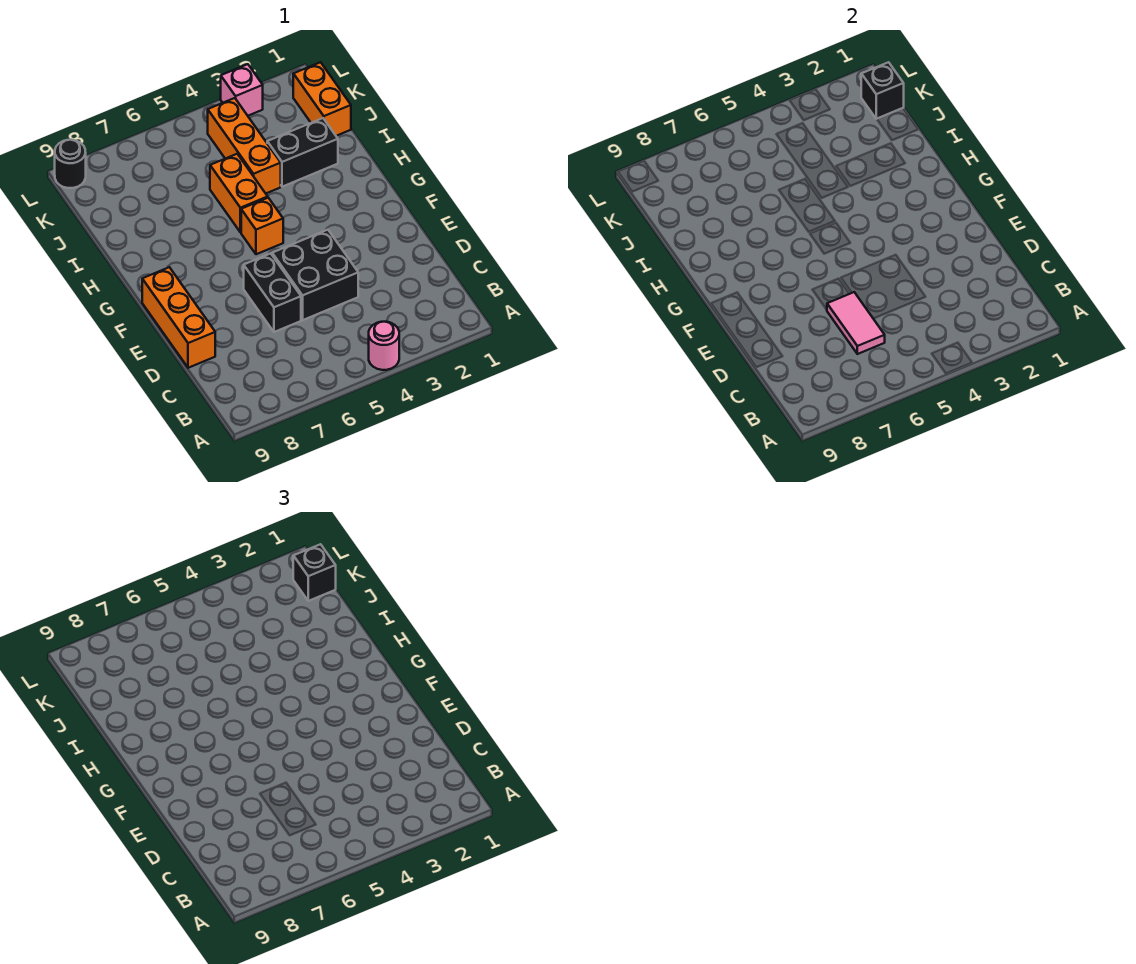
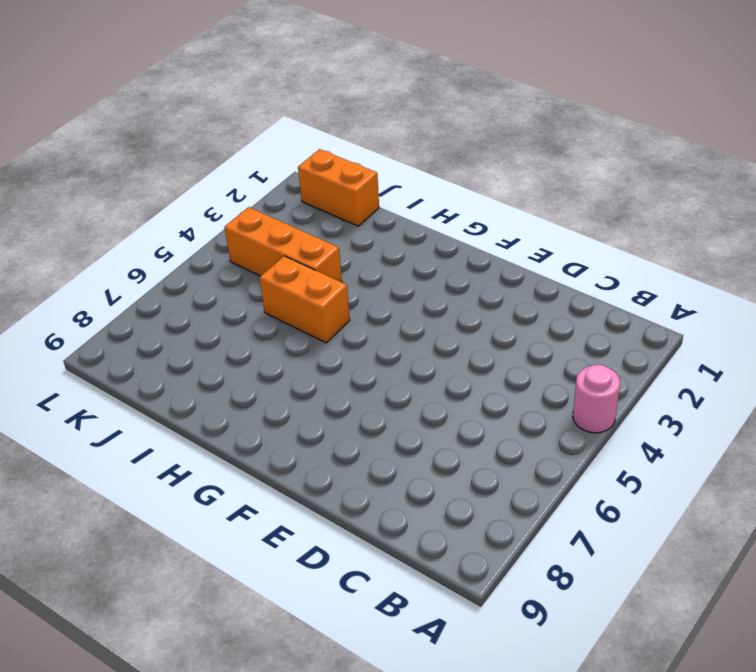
none -> black brick D4:E5 level 1
none -> black brick D6:E6 level 1
none -> orange brick D9:F9 level 1

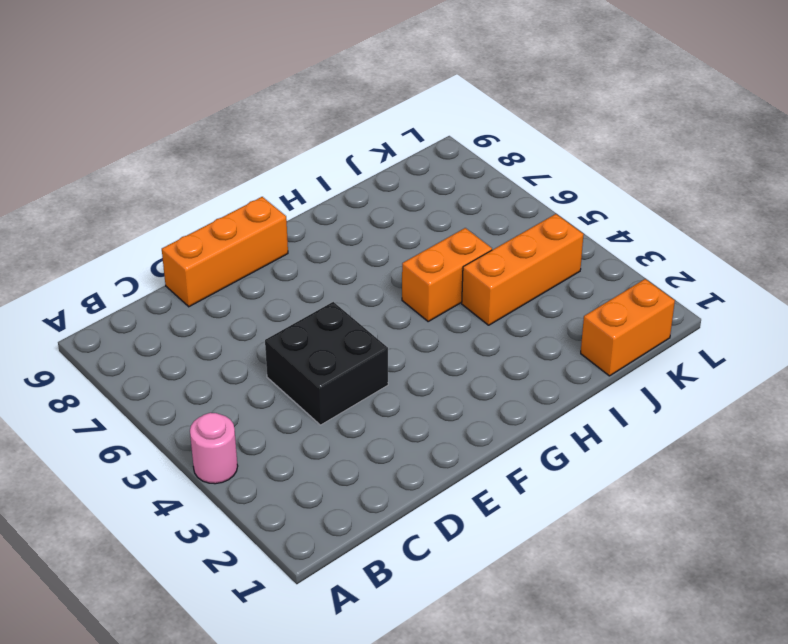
none -> black brick D6:E6 level 1
none -> orange brick G5 level 1
none -> black brick I2:I3 level 1

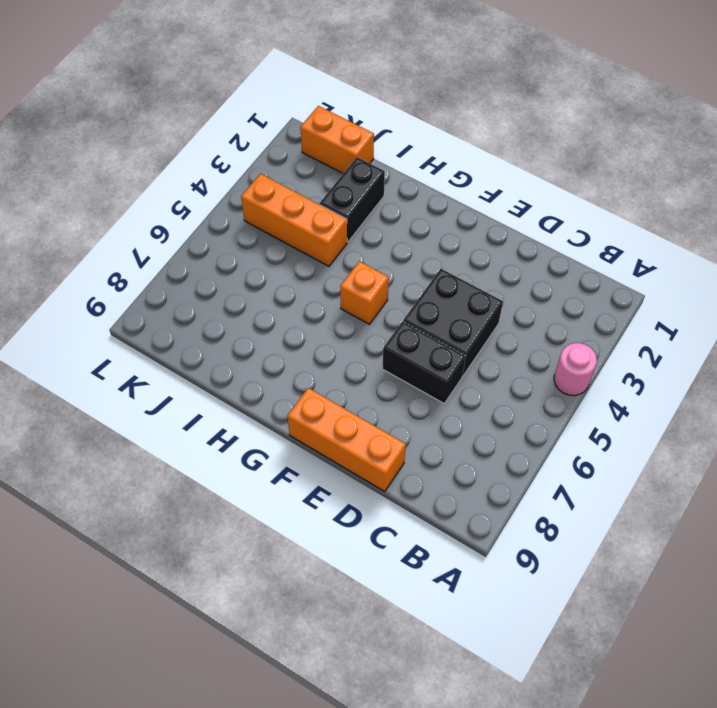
none -> orange brick H5:I5 level 1
none -> pink brick L3 level 1
none -> black round brick L9 level 1

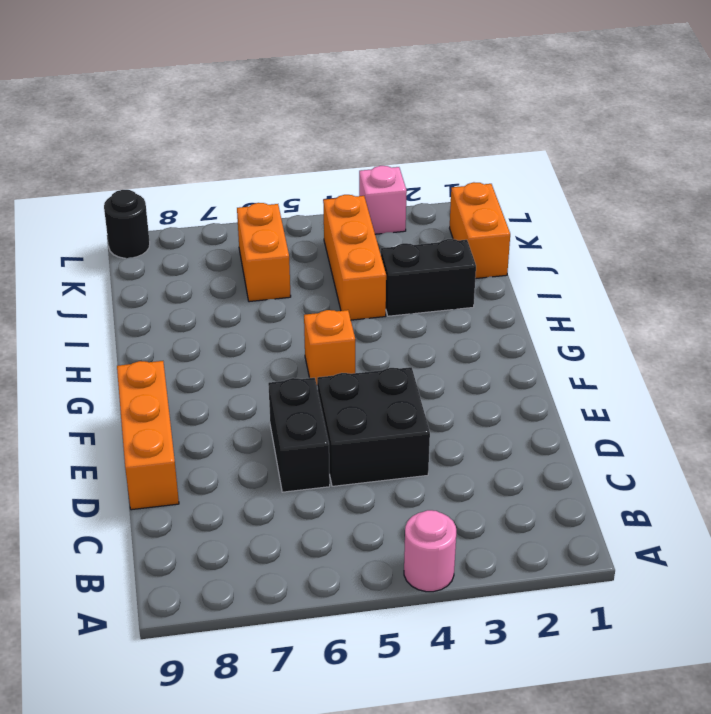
orange brick J6:K6 level 1 -> orange brick H5:I5 level 1
none -> pink tile C6:D6 level 2
none -> black brick K1 level 2
none -> black brick K1 level 3

